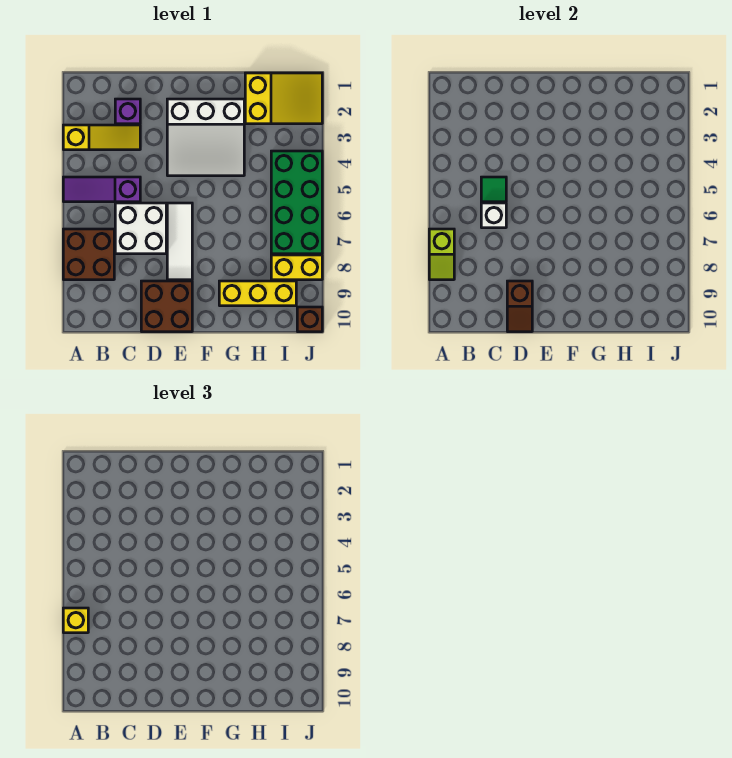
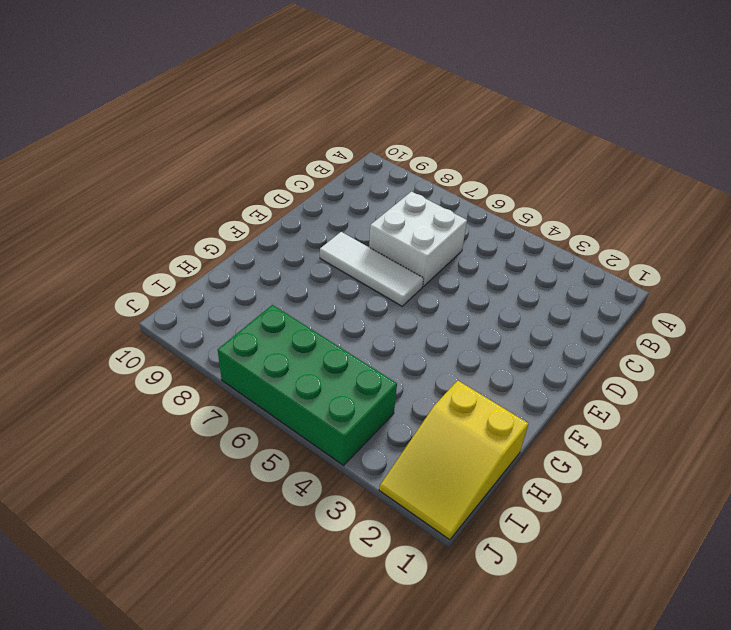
none -> yellow slope A3:C3 level 1 top A
none -> purple slope A5:C5 level 1 top C
none -> brown brick A7:B8 level 1

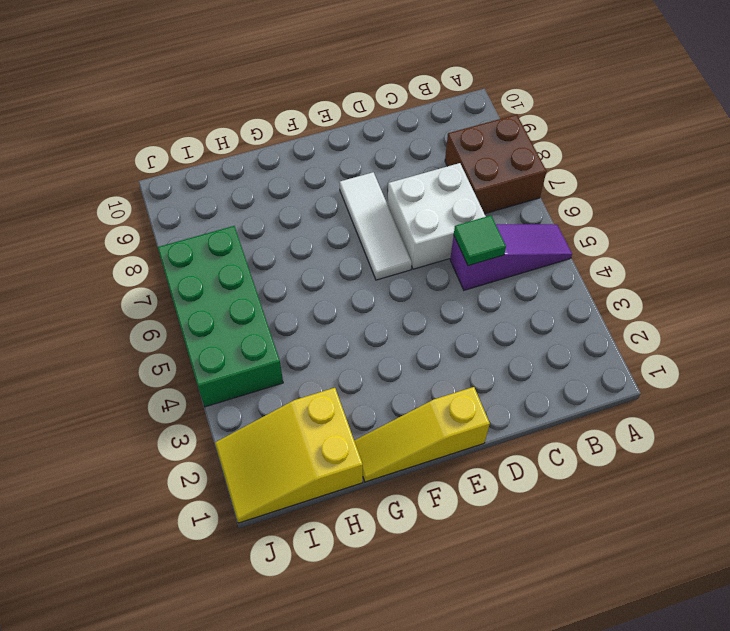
yellow slope E1:G1 level 1 top E -> yellow slope A3:C3 level 1 top A
none -> purple brick C2 level 1
none -> brown brick D9:E10 level 1
none -> white slope E2:G4 level 1 top 2

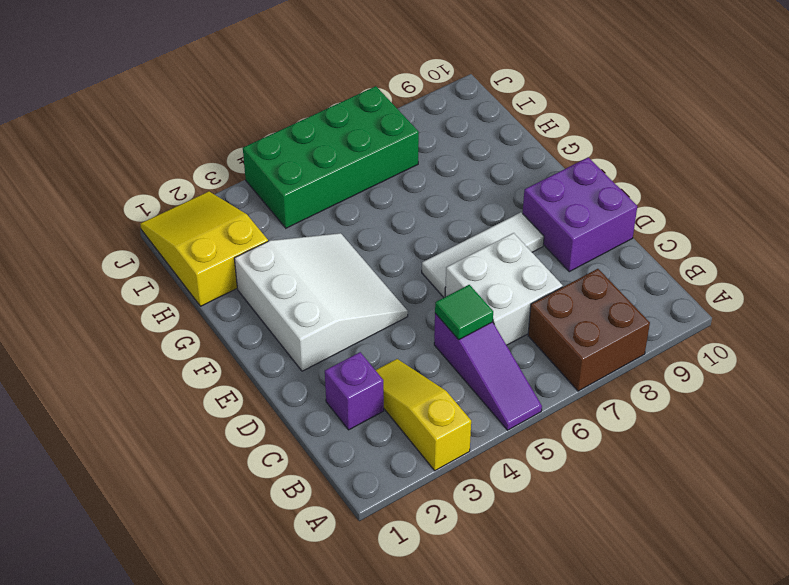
purple brick D9:E10 level 1 -> brown brick D9:E10 level 1
none -> yellow brick G9:I9 level 1
none -> yellow brick I8:J8 level 1
none -> brown brick J10 level 1

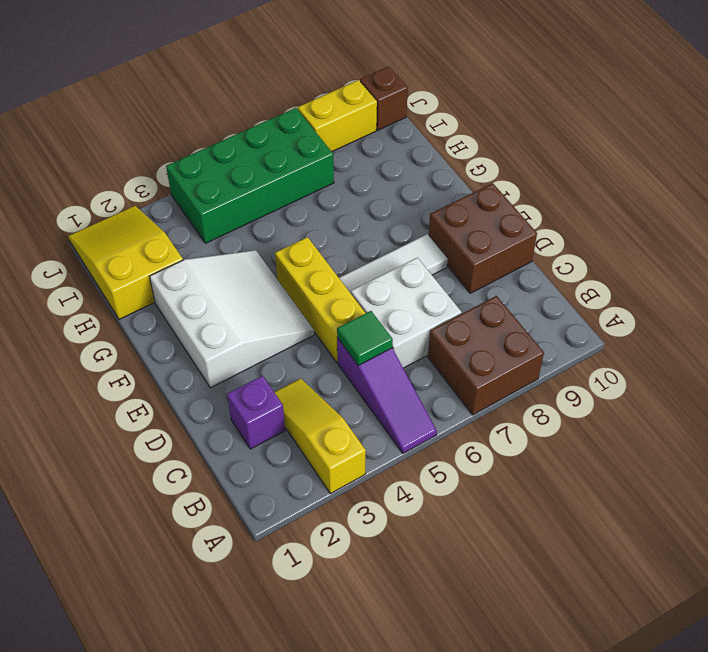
yellow brick D5:F5 level 1 -> yellow brick G9:I9 level 1
yellow brick J8:J9 level 1 -> yellow brick I8:J8 level 1
none -> lime slope A7:A8 level 2 top 7
none -> white brick C6 level 2
none -> brown slope D9:D10 level 2 top 9

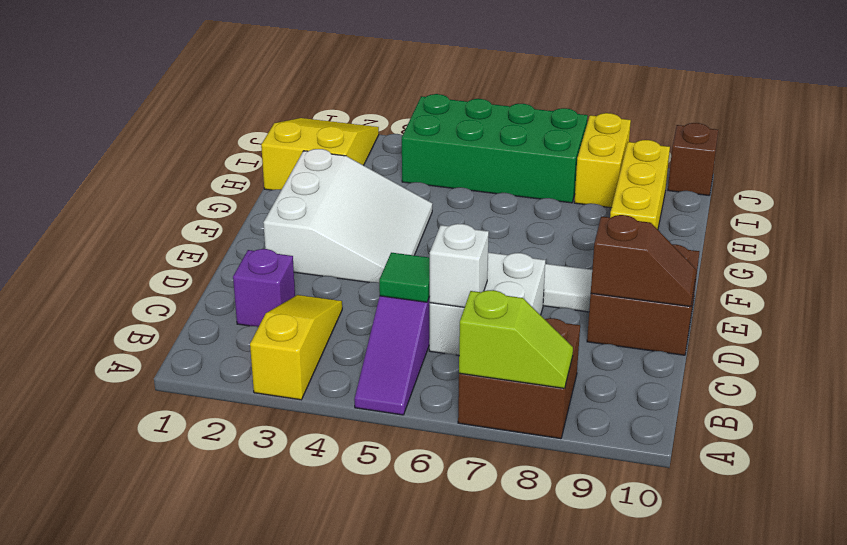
none -> yellow brick A7 level 3

